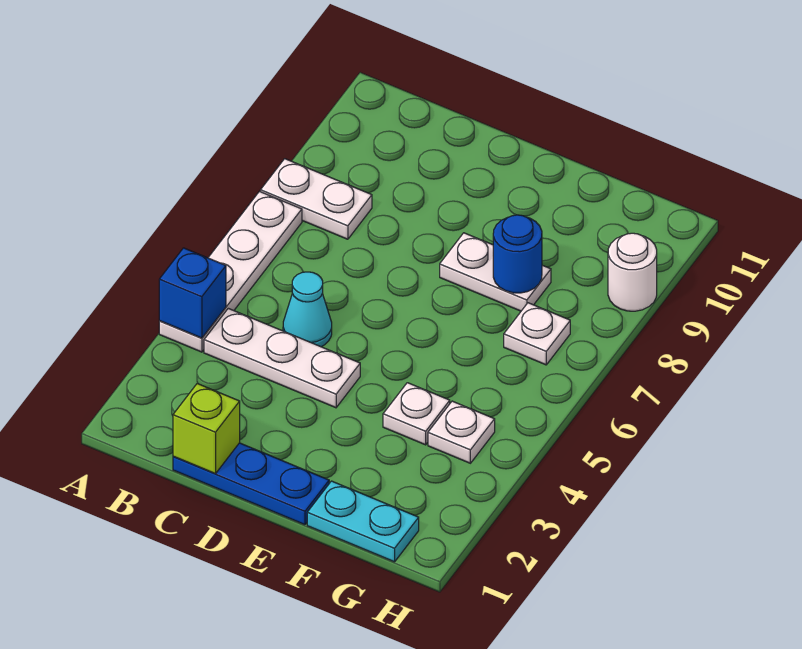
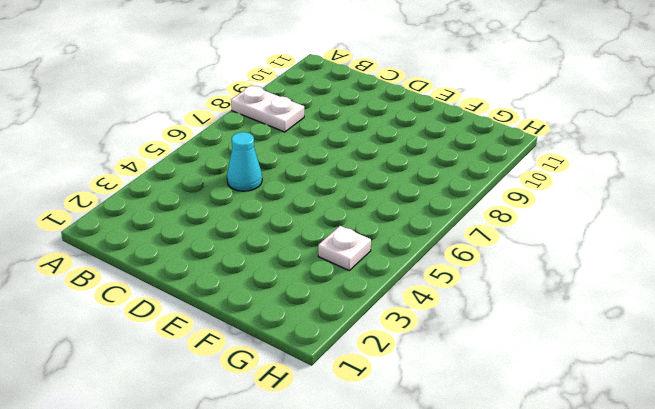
none -> white plate A4:A7 level 1
none -> white plate B4:D4 level 1
none -> blue plate C1:E1 level 1

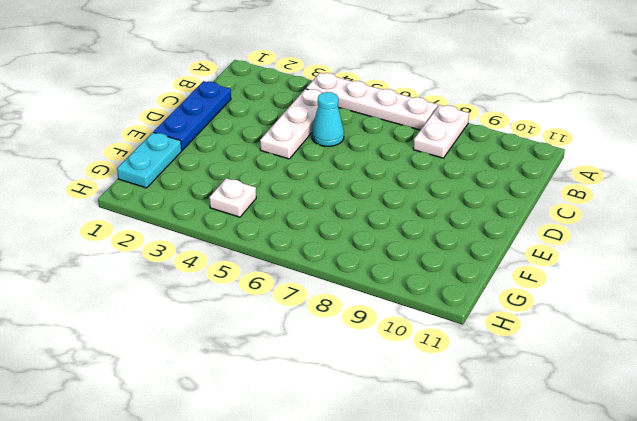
none -> white plate E8:F8 level 1
none -> white plate F4 level 1
none -> white plate G7 level 1

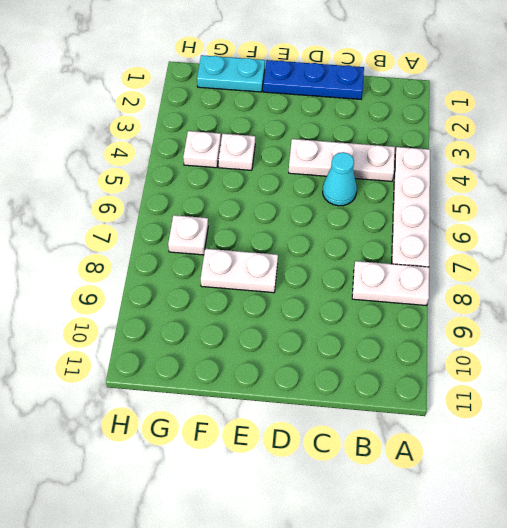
none -> white round brick H9 level 1
none -> blue brick A4 level 2
none -> lime brick C1 level 2

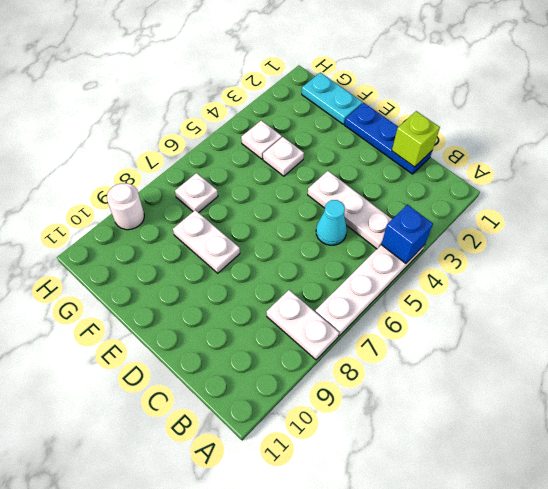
none -> blue round brick F8 level 2

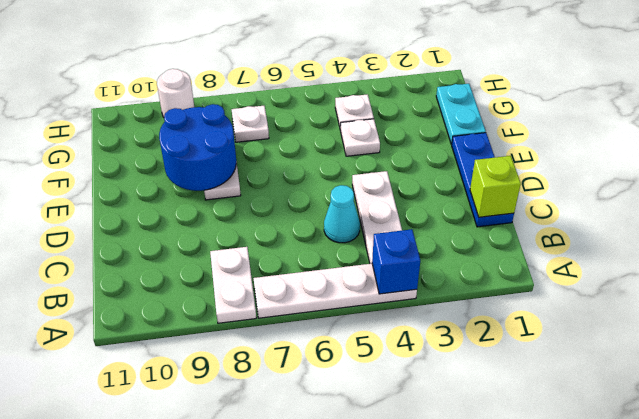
blue round brick E8:F9 level 2 -> blue round brick F8 level 2

